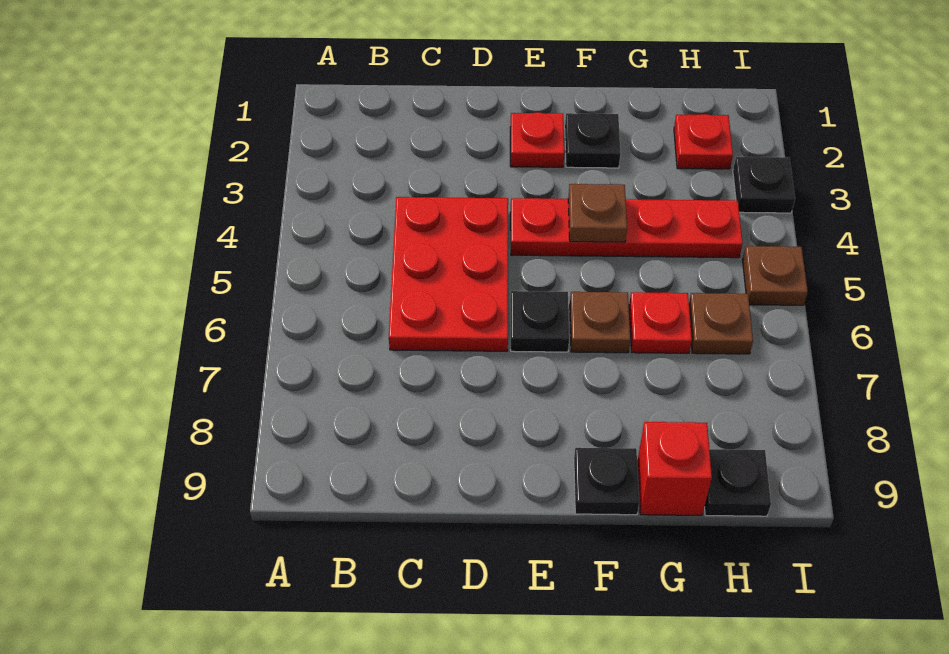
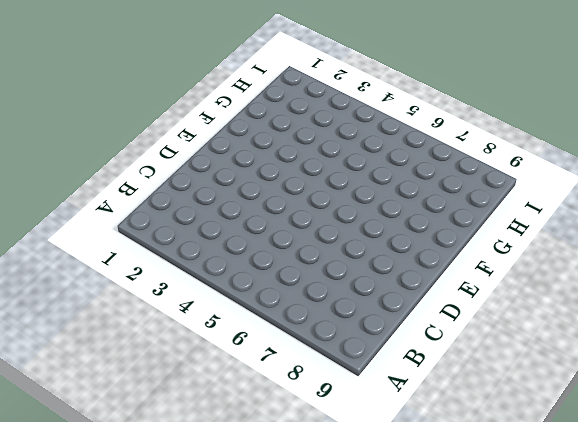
none -> red plate C4:D6 level 1
none -> red plate E2 level 1
none -> red plate E4:H4 level 1

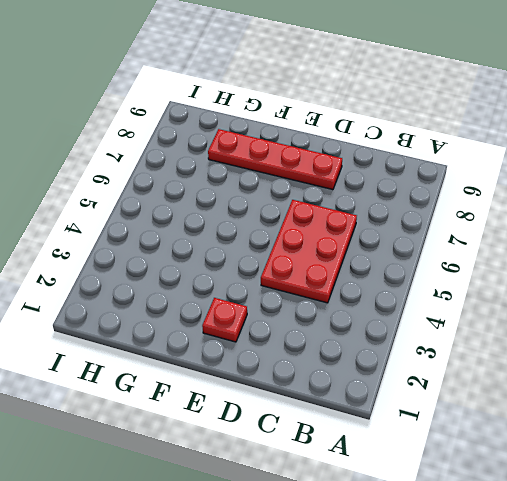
red plate D8:G8 level 1 -> red plate E4:H4 level 1
none -> black plate E6 level 1
none -> black plate F2 level 1
none -> brown plate F6 level 1

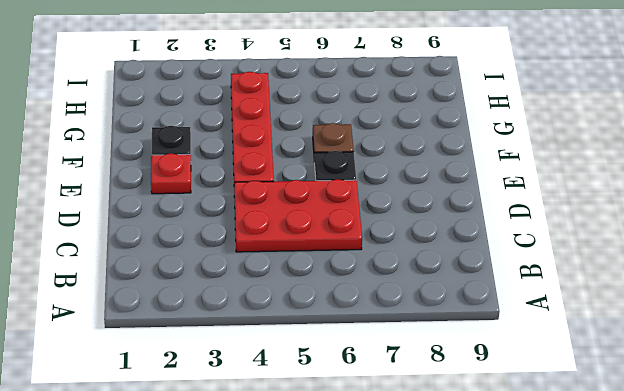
none -> black plate F9 level 1
none -> red plate G6 level 1
none -> red brick G9 level 1

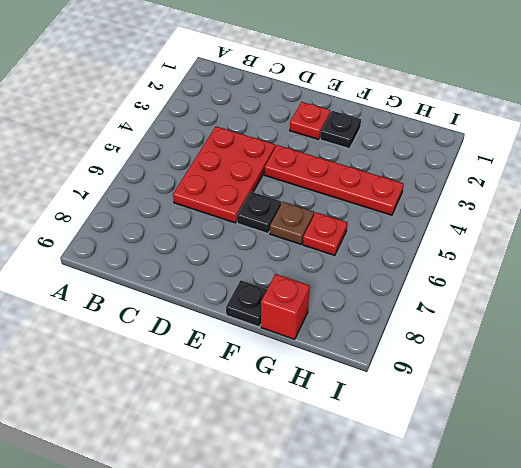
none -> red plate H2 level 1
none -> brown plate H6 level 1
none -> black plate H9 level 1

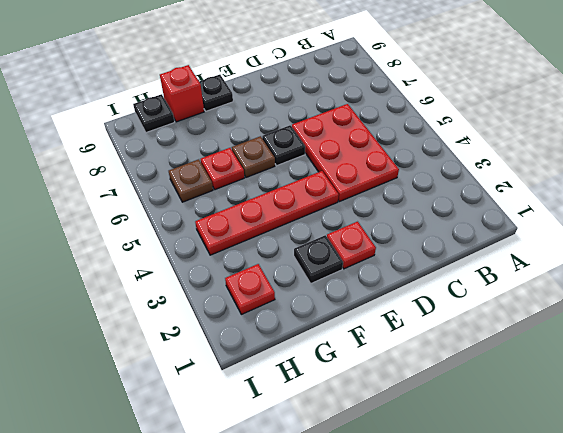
none -> black plate I3 level 1
none -> brown plate I5 level 1
none -> brown plate F4 level 2

